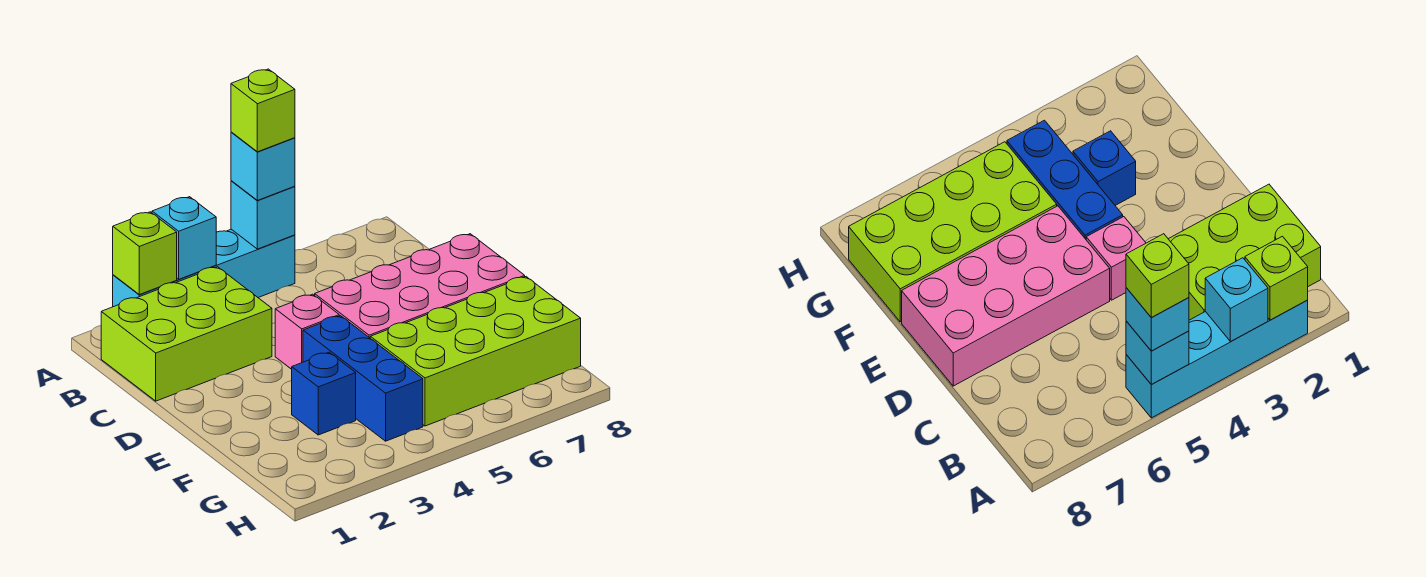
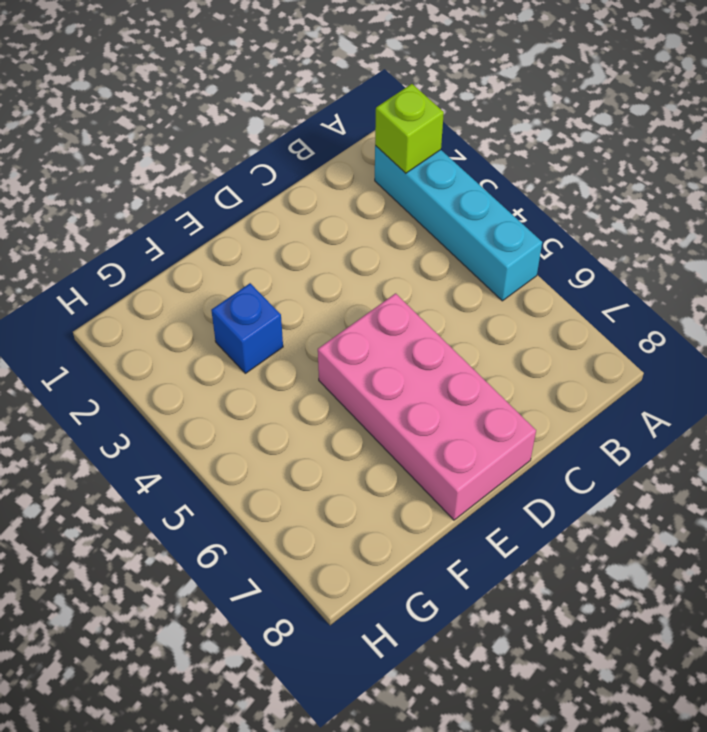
none -> lime brick B1:C3 level 1
none -> pink brick D4 level 1
none -> blue brick E4:G4 level 1

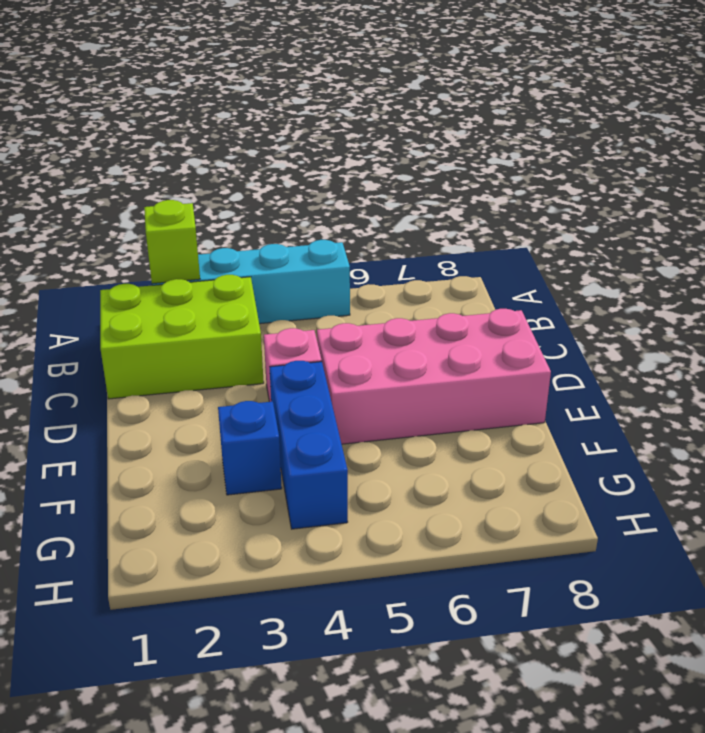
none -> lime brick F5:G8 level 1
none -> cyan brick A3 level 2
none -> cyan brick A5 level 2

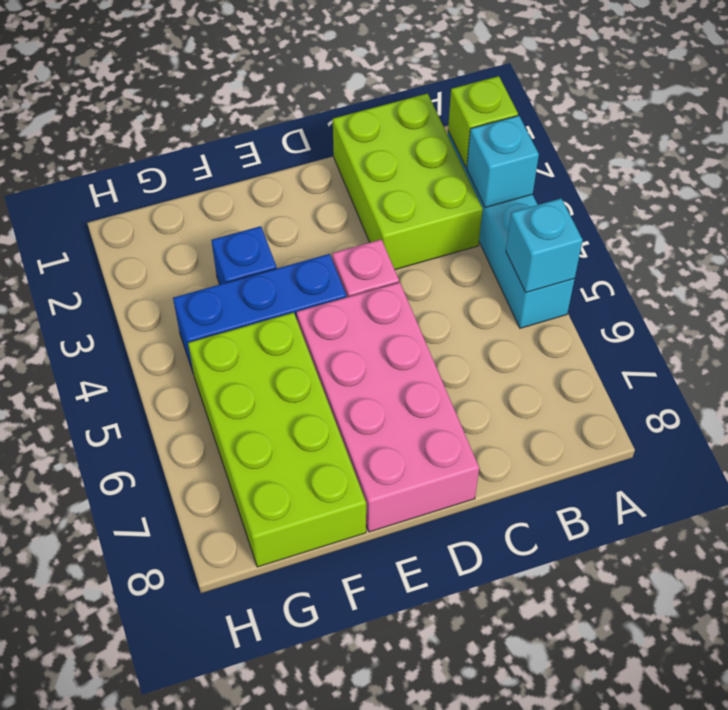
none -> cyan brick A5 level 3
none -> lime brick A5 level 4

